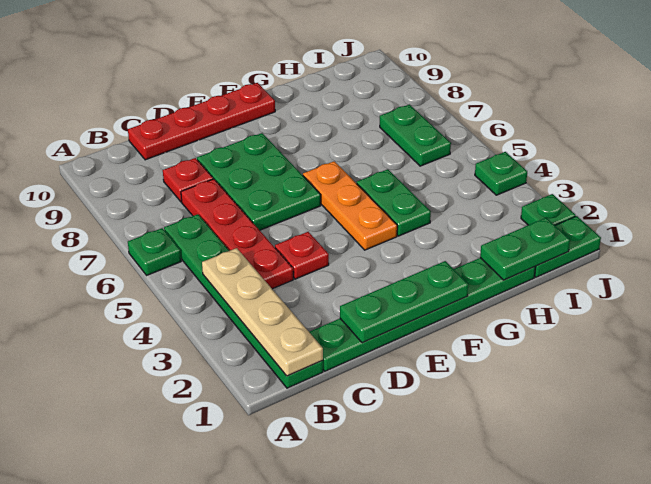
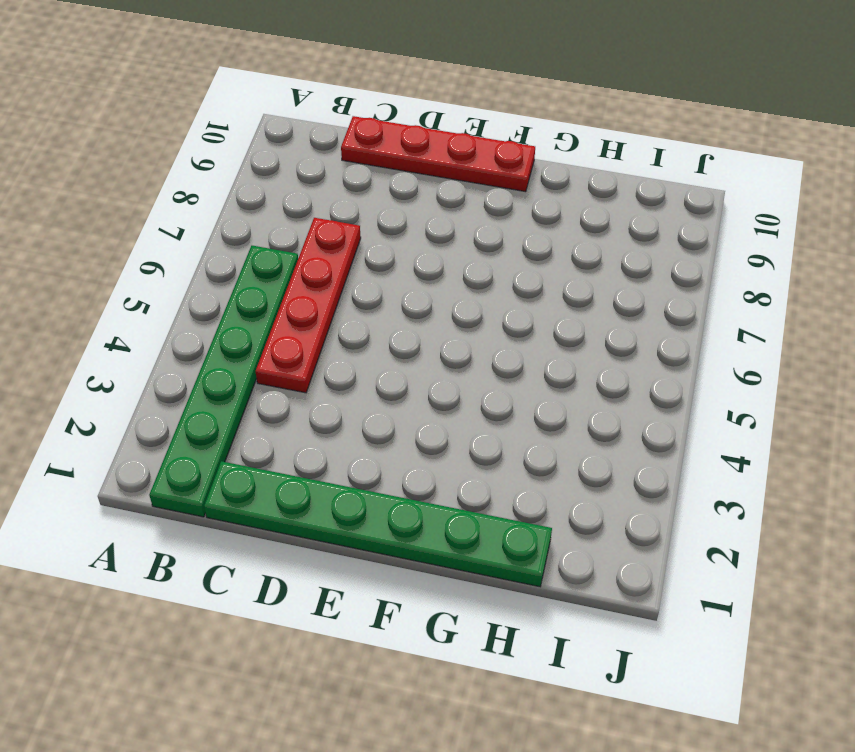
none -> green plate A6 level 1
none -> red plate C8 level 1
none -> red plate D4 level 1

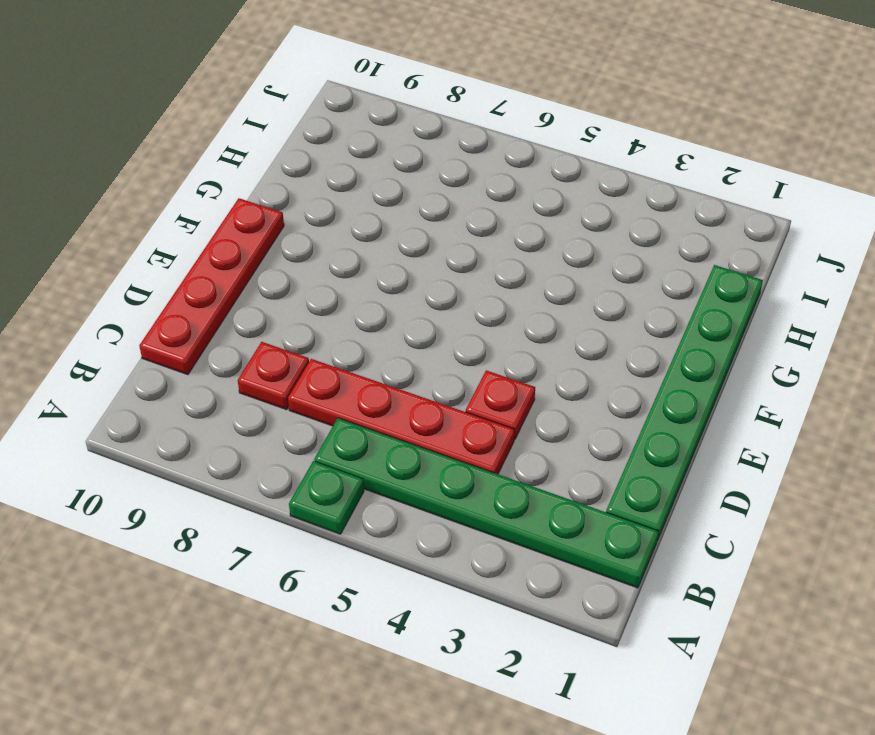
none -> green plate D6:E8 level 1
none -> orange plate F4:F6 level 1
none -> green plate G4:G5 level 1

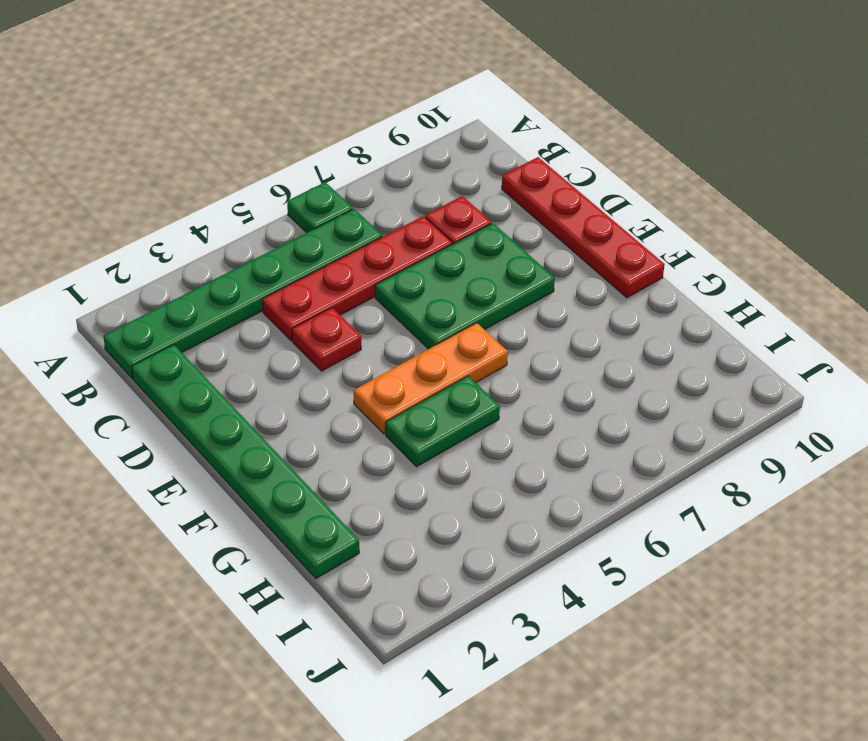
none -> green plate I1:J1 level 1
none -> green plate I6:I7 level 1
none -> green plate J2 level 1

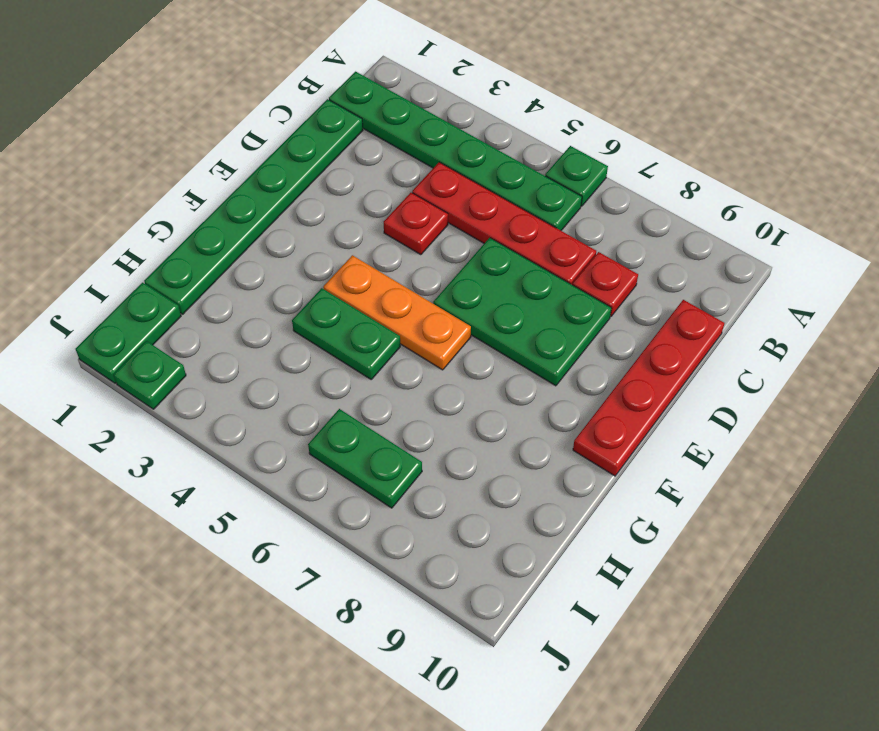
none -> green plate J4 level 1
none -> tan plate B1:B4 level 2
none -> green plate D1:F1 level 2

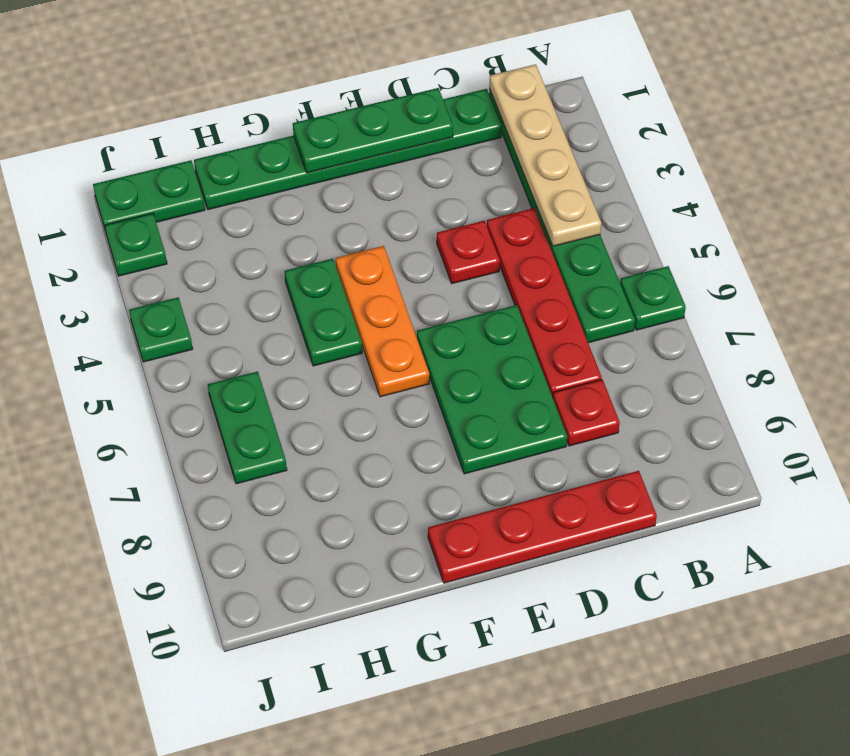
none -> green plate H1:I1 level 2

